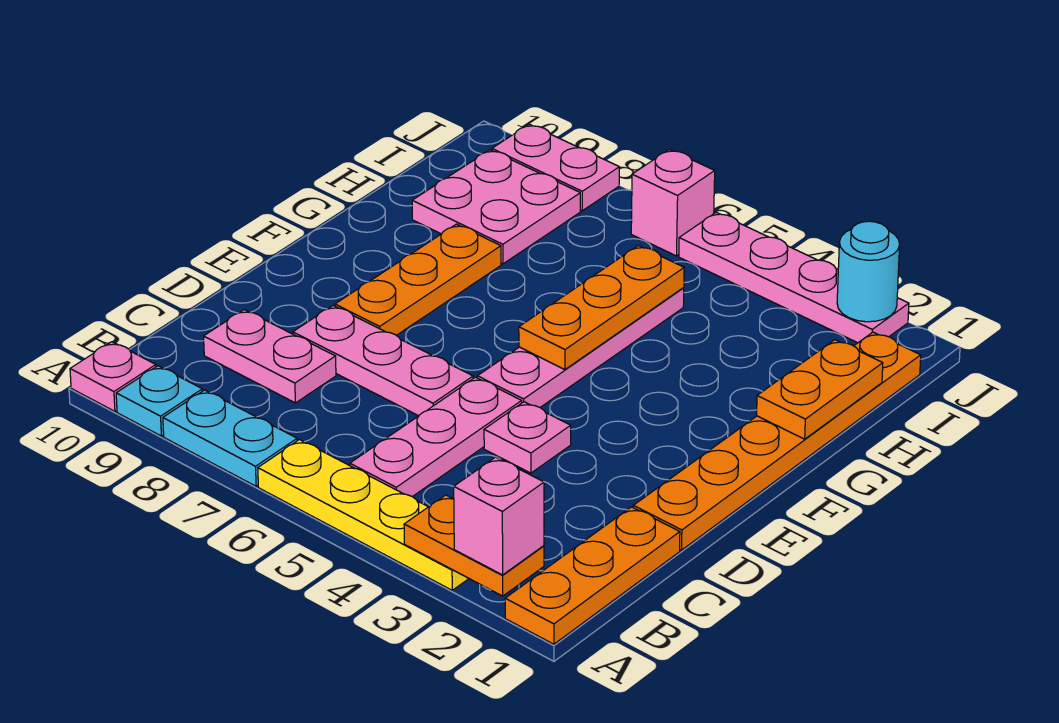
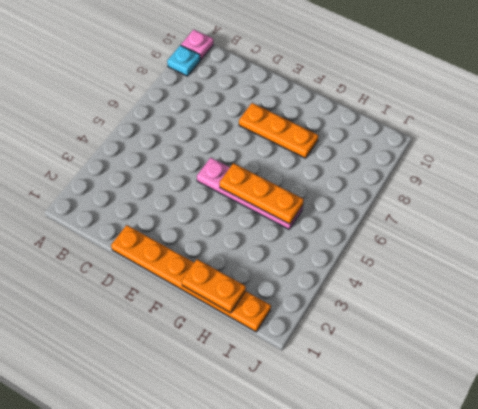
none -> orange plate A1:C1 level 1
none -> yellow plate A3:A6 level 1
none -> cyan plate A7:A8 level 1

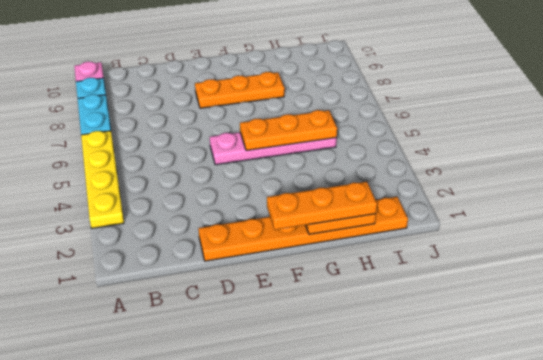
orange plate F1:H1 level 3 -> orange plate A1:C1 level 1
none -> pink plate B5:D5 level 1
none -> pink plate C8:C9 level 1
none -> pink plate D4 level 1

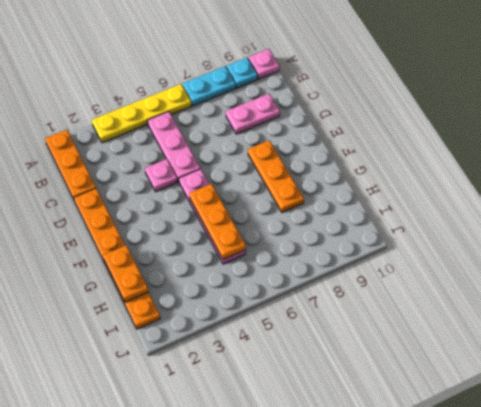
none -> pink plate D6:D8 level 1
none -> pink plate H8:I9 level 1
none -> pink plate J2:J5 level 1

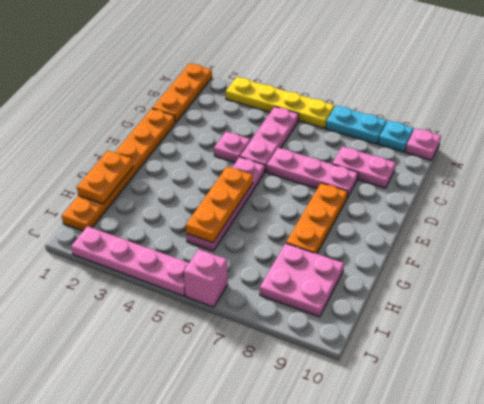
none -> pink plate J8:J9 level 1
none -> orange plate A2:A3 level 2
none -> cyan round brick J2 level 2

